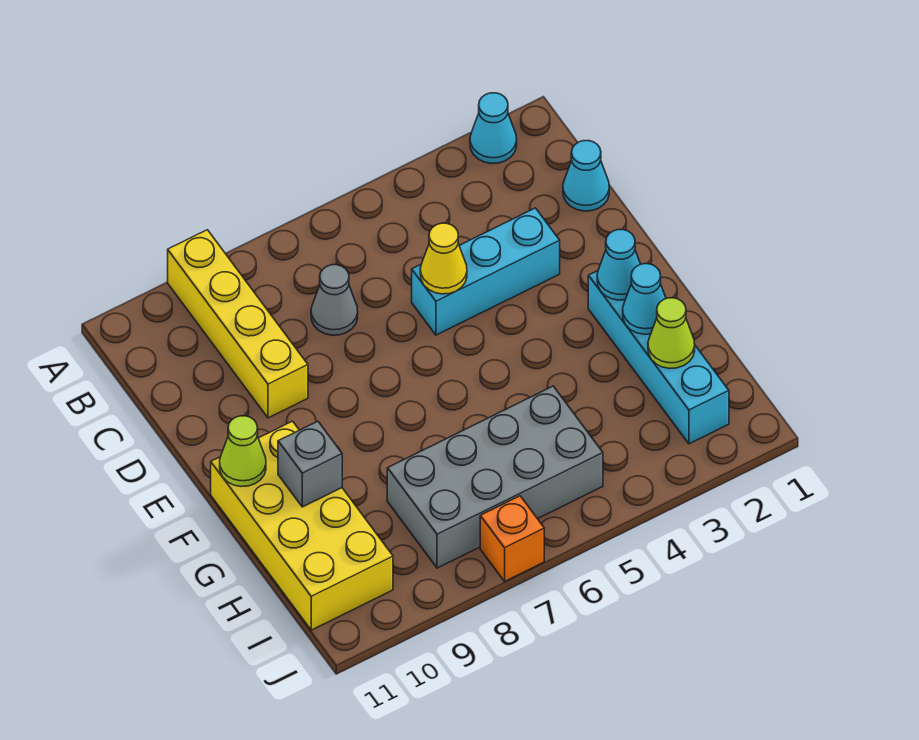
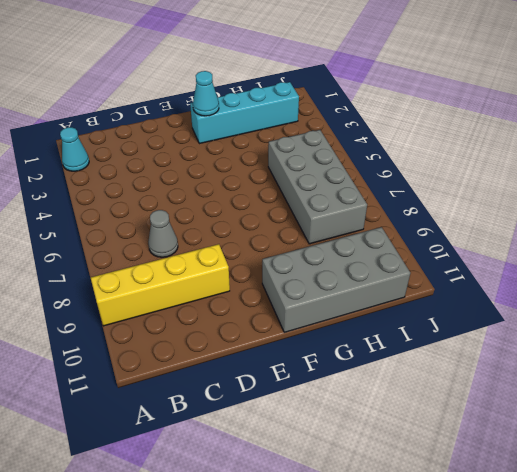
grey brick F10:I11 level 1 -> yellow brick F10:I11 level 1
none -> cyan cone C1 level 1
none -> cyan brick D3:D5 level 1
none -> orange brick J7 level 1

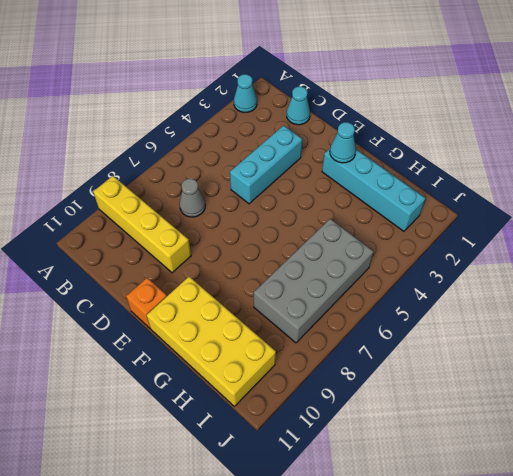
orange brick E11 level 1 -> orange brick J7 level 1
none -> yellow cone D5 level 2
none -> lime cone F11 level 2
none -> cyan cone G2 level 2

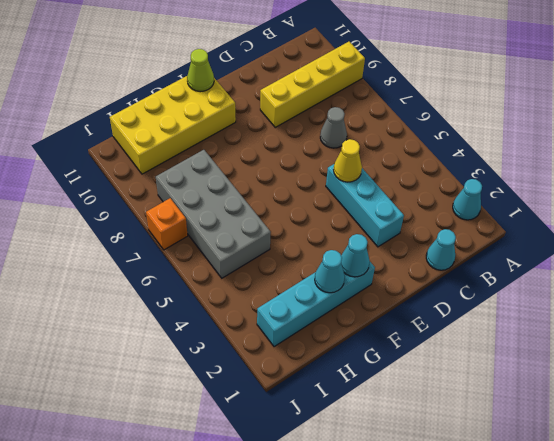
none -> grey brick G10 level 2
none -> lime cone H2 level 2

